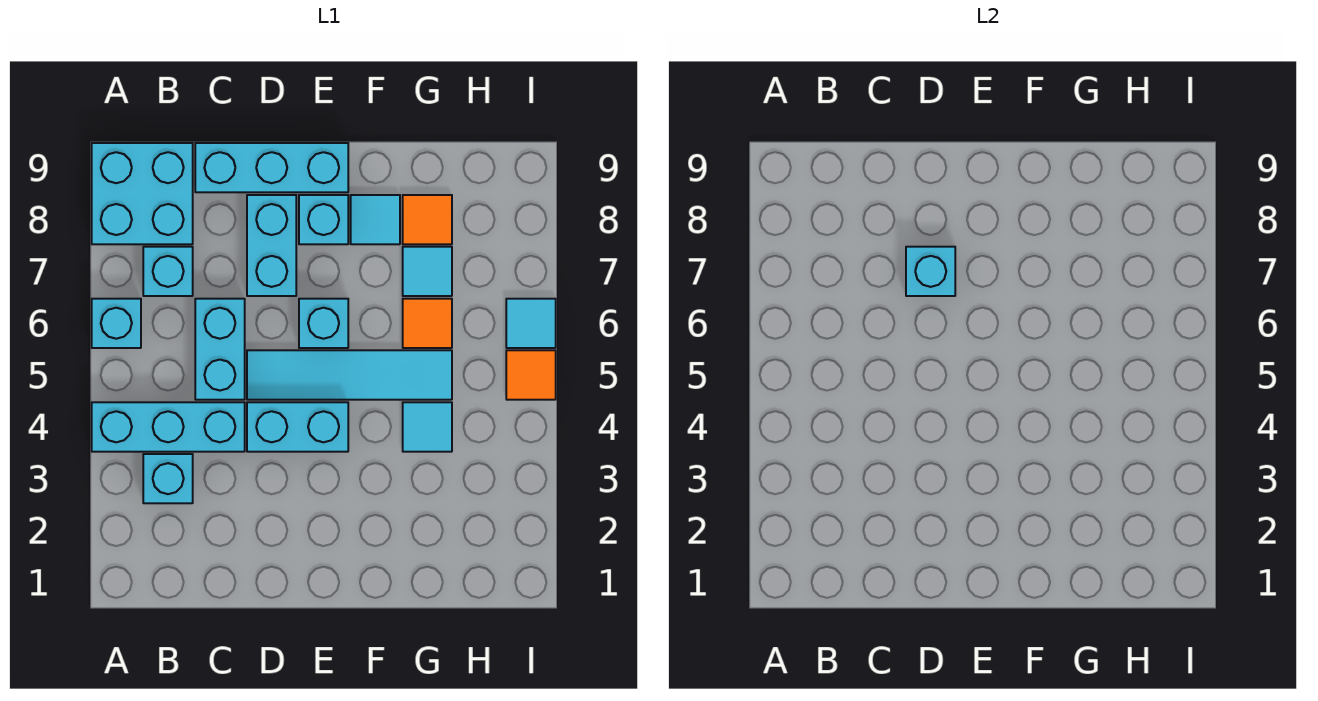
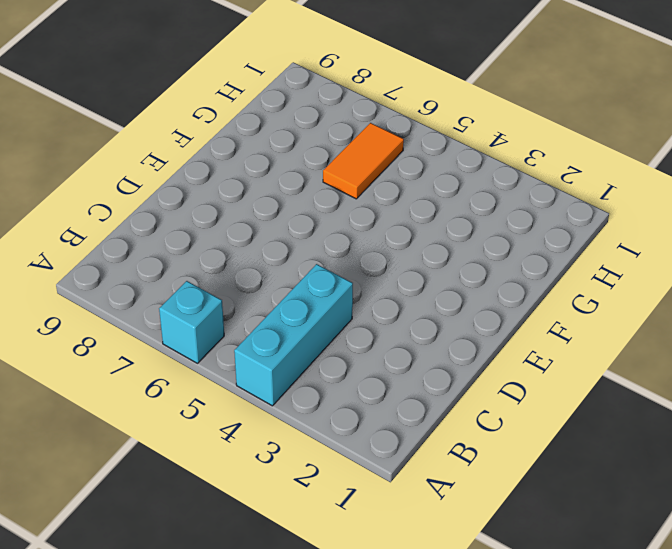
orange tile G6:H6 level 1 -> orange tile G6 level 1
none -> cyan brick A8:B9 level 1
none -> cyan brick B3 level 1
none -> cyan brick B7 level 1

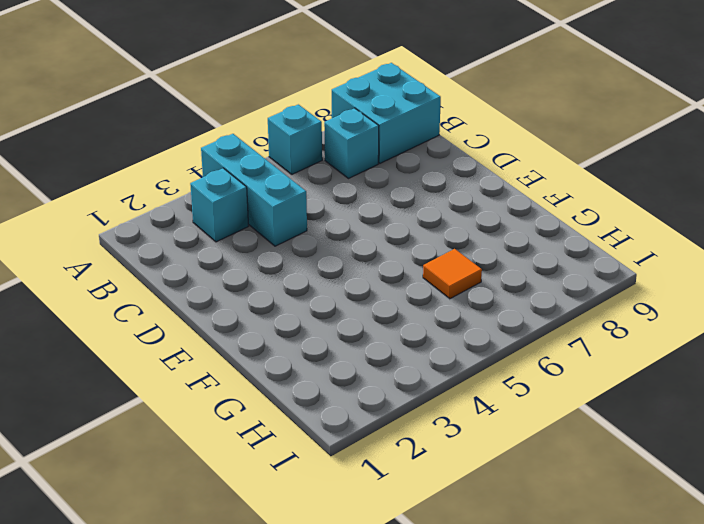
none -> cyan brick C5:C6 level 1
none -> cyan brick C9:E9 level 1
none -> cyan brick D4:E4 level 1

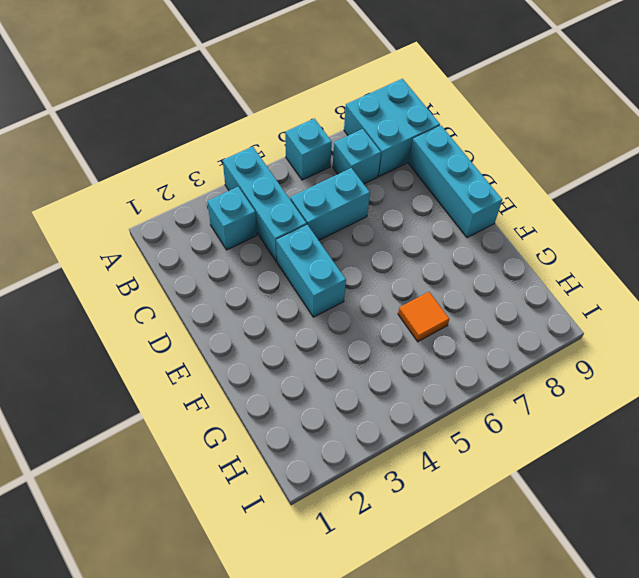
none -> cyan tile D5:G5 level 1
none -> cyan brick D7:D8 level 1
none -> cyan brick E6 level 1

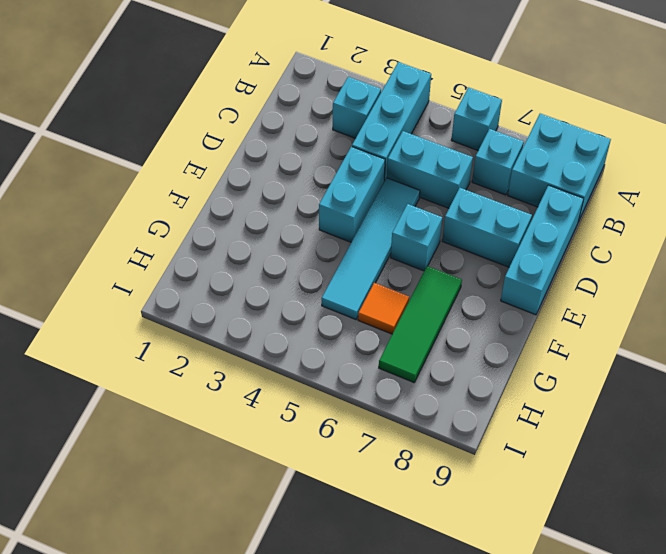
green tile F7:H7 level 1 -> cyan tile G7 level 1
none -> cyan brick E8 level 1
none -> cyan tile F8 level 1
none -> cyan tile G4 level 1

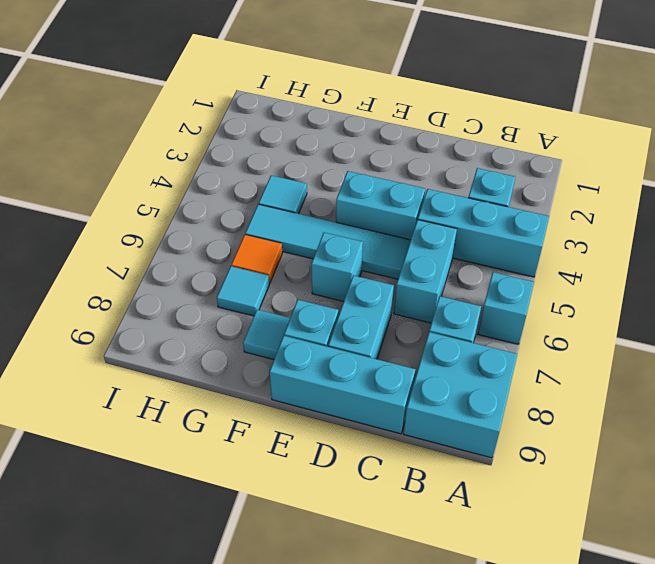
none -> orange tile G8 level 1
none -> orange tile I5 level 1
none -> cyan tile I6 level 1

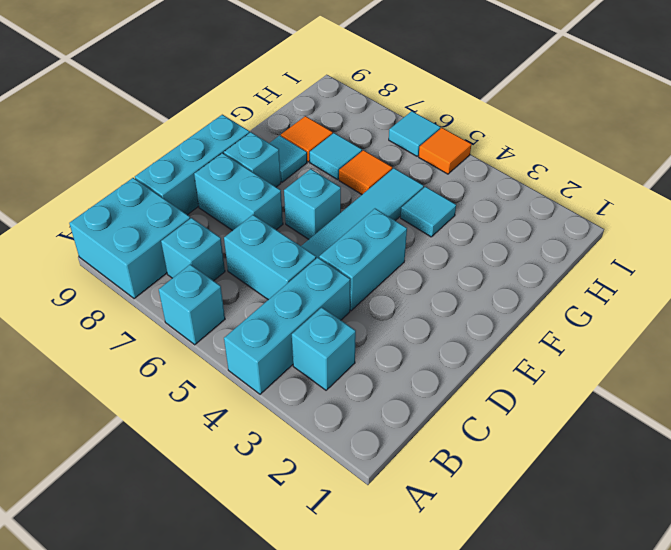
none -> cyan brick D7 level 2

